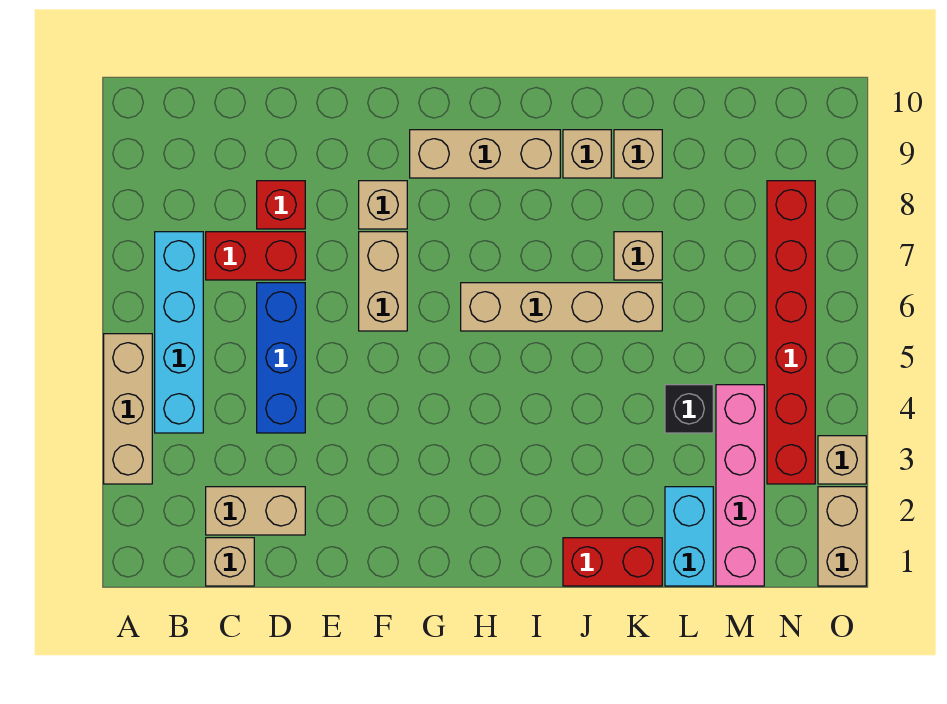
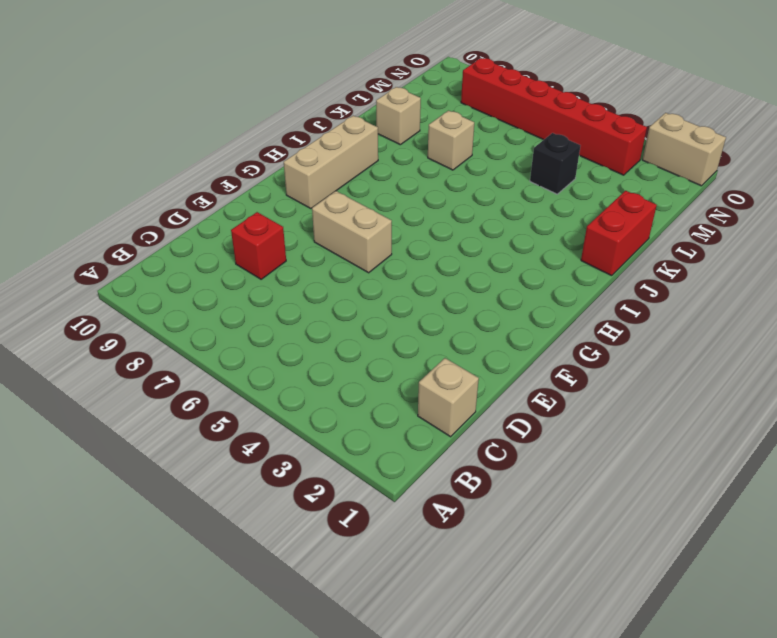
none -> tan brick A3:A5 level 1
none -> cyan brick B4:B7 level 1
none -> tan brick C2:D2 level 1

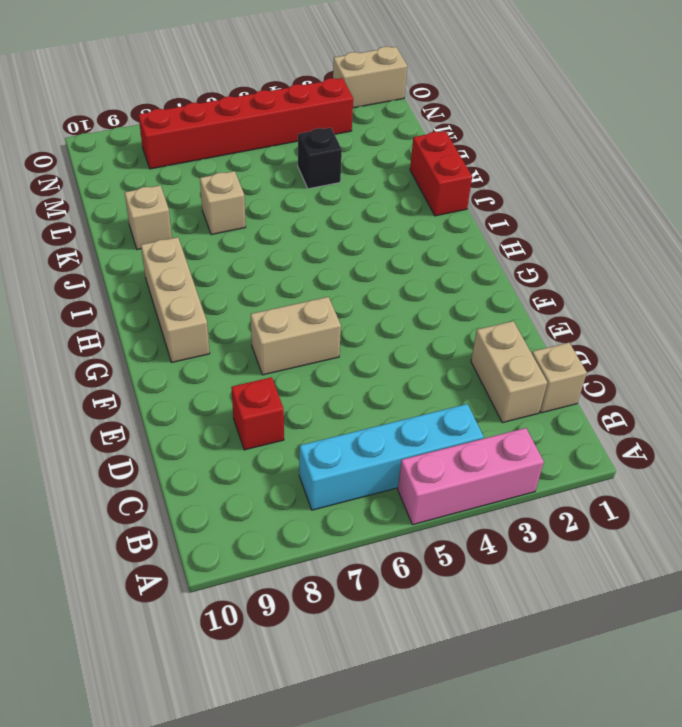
pink brick A3:A5 level 1 -> tan brick A3:A5 level 1
none -> red brick C7:D7 level 1
none -> blue brick D4:D6 level 1
none -> tan brick F8 level 1

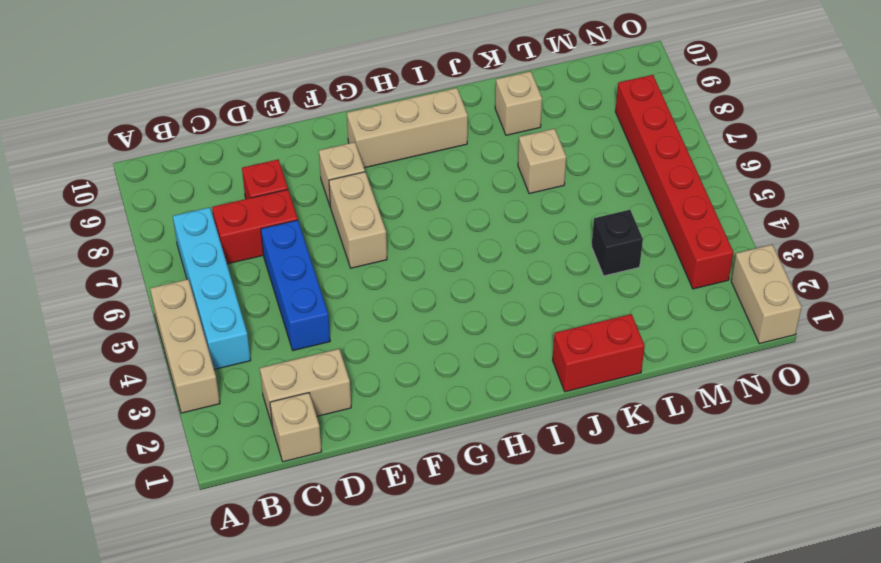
none -> tan brick H6:K6 level 1
none -> tan brick J9 level 1
none -> cyan brick L1:L2 level 1

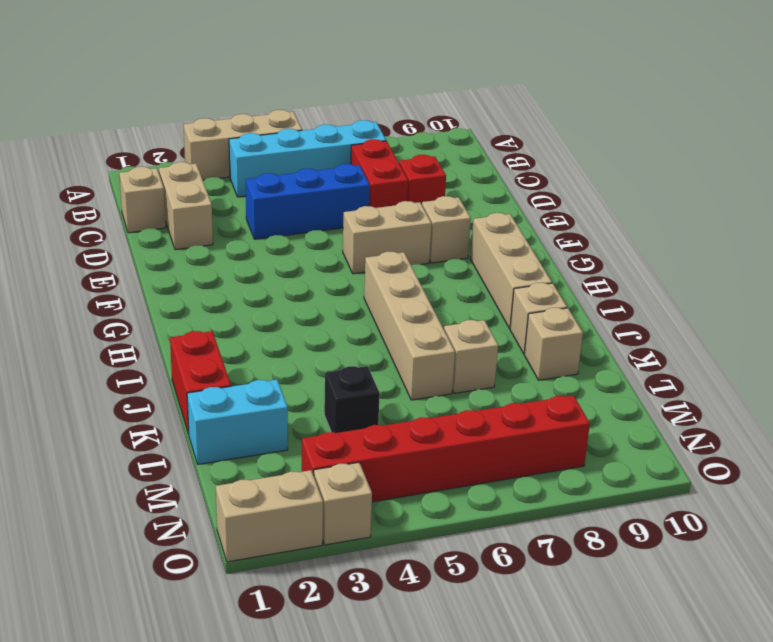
none -> pink brick M1:M4 level 1

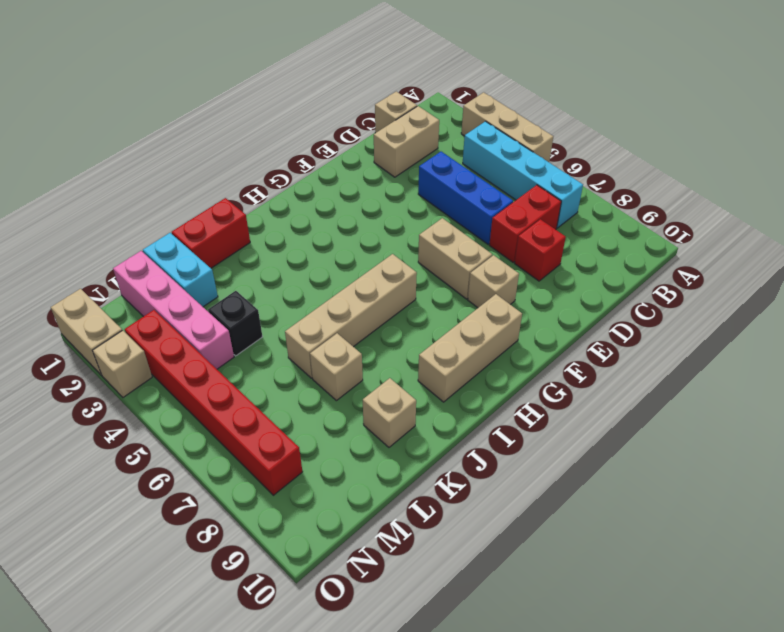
none -> tan brick J9 level 1

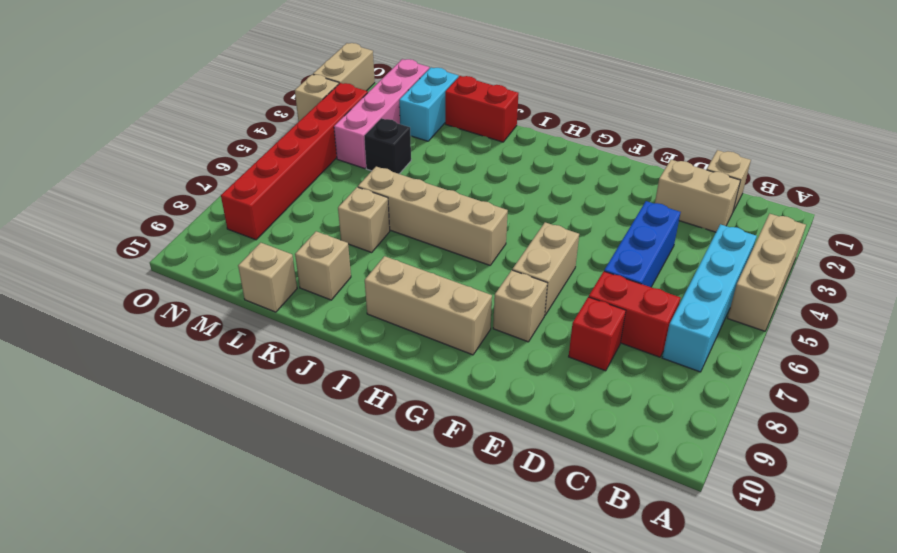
tan brick L10 level 1 -> tan brick J9 level 1

